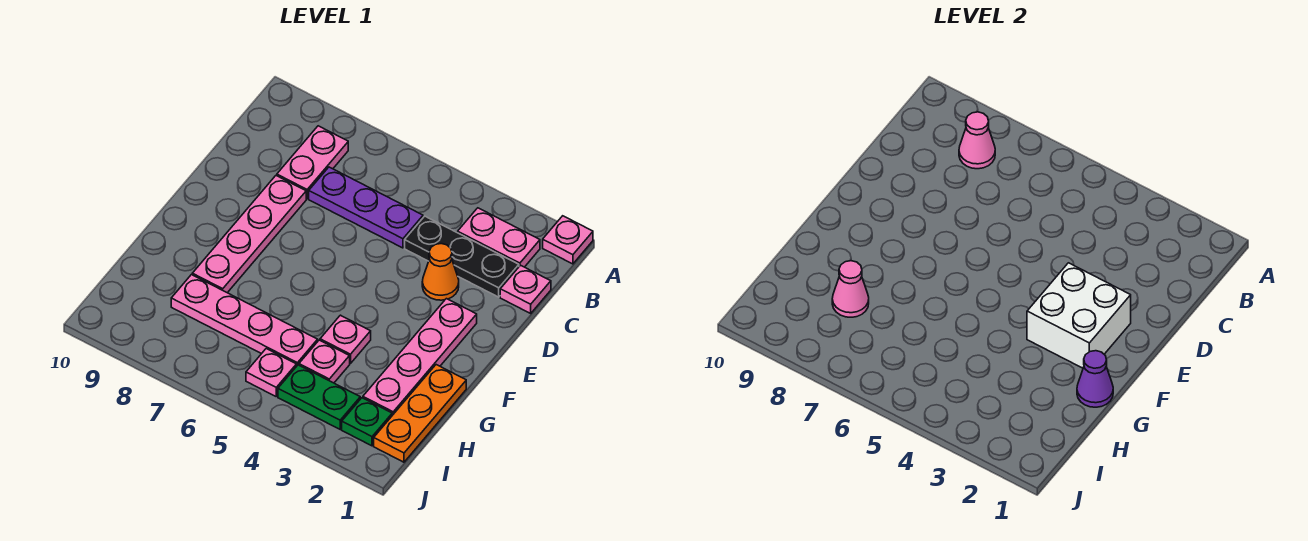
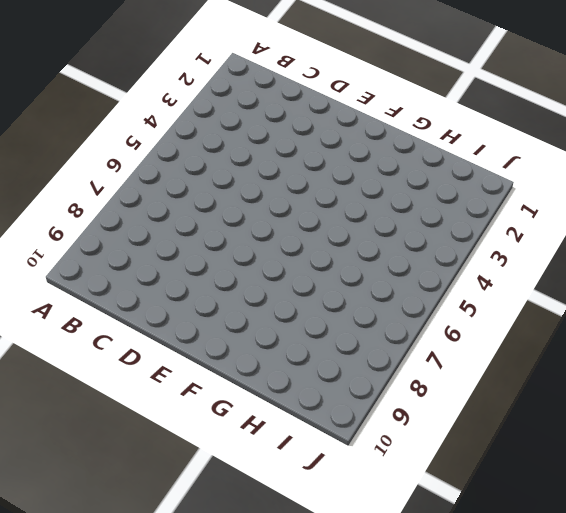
none -> pink plate A1 level 1
none -> pink plate B2:B3 level 1
none -> pink plate B8:C8 level 1

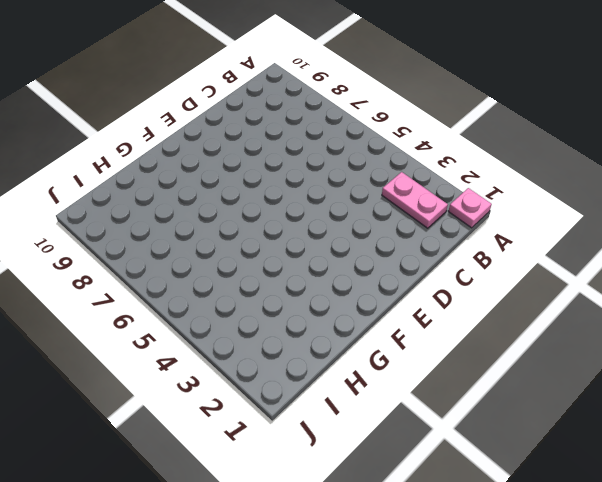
none -> pink plate B8:C8 level 1
none -> pink plate C1 level 1
none -> black plate C2:C4 level 1

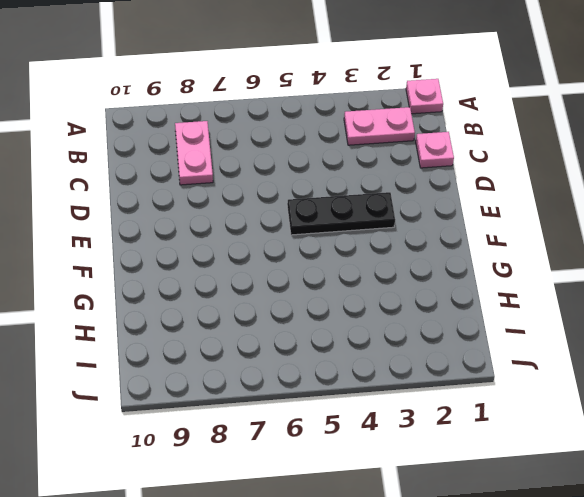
black plate E3:E5 level 1 -> black plate C2:C4 level 1
none -> purple plate C5:C7 level 1
none -> orange cone D3 level 1
none -> pink plate D8:G8 level 1

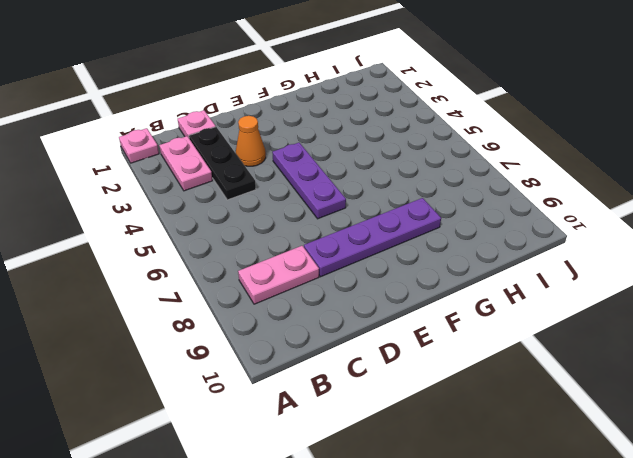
purple plate D8:G8 level 1 -> pink plate D8:G8 level 1
purple plate E4:E6 level 1 -> purple plate C5:C7 level 1
none -> pink plate E2:H2 level 1
none -> orange plate G1:I1 level 1
none -> pink plate G4 level 1

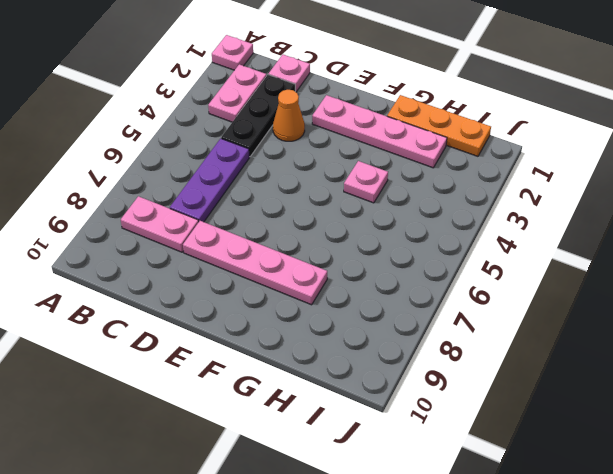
none -> pink plate H4 level 1
none -> pink plate H5:H8 level 1
none -> green plate I2 level 1

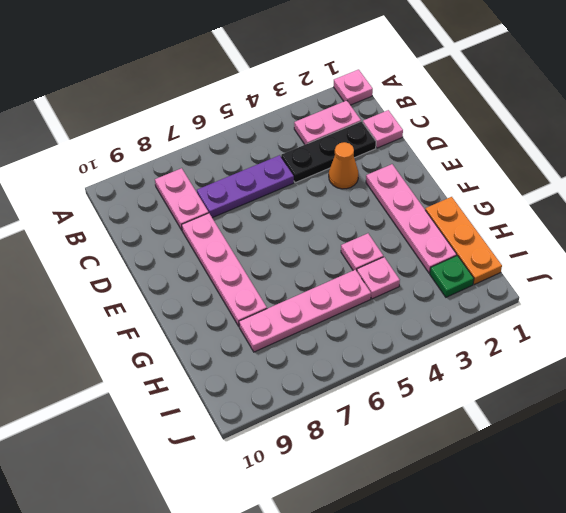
none -> green plate I3:I4 level 1
none -> pink plate I5 level 1
none -> pink cone B8 level 2

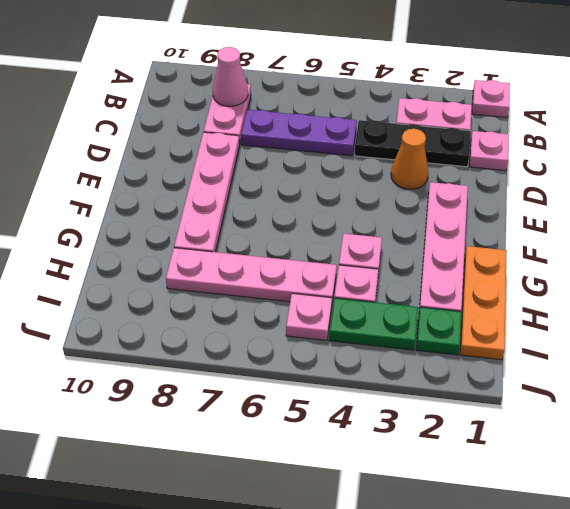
none -> white brick E2:F3 level 2
none -> purple cone G1 level 2
none -> pink cone H8 level 2

